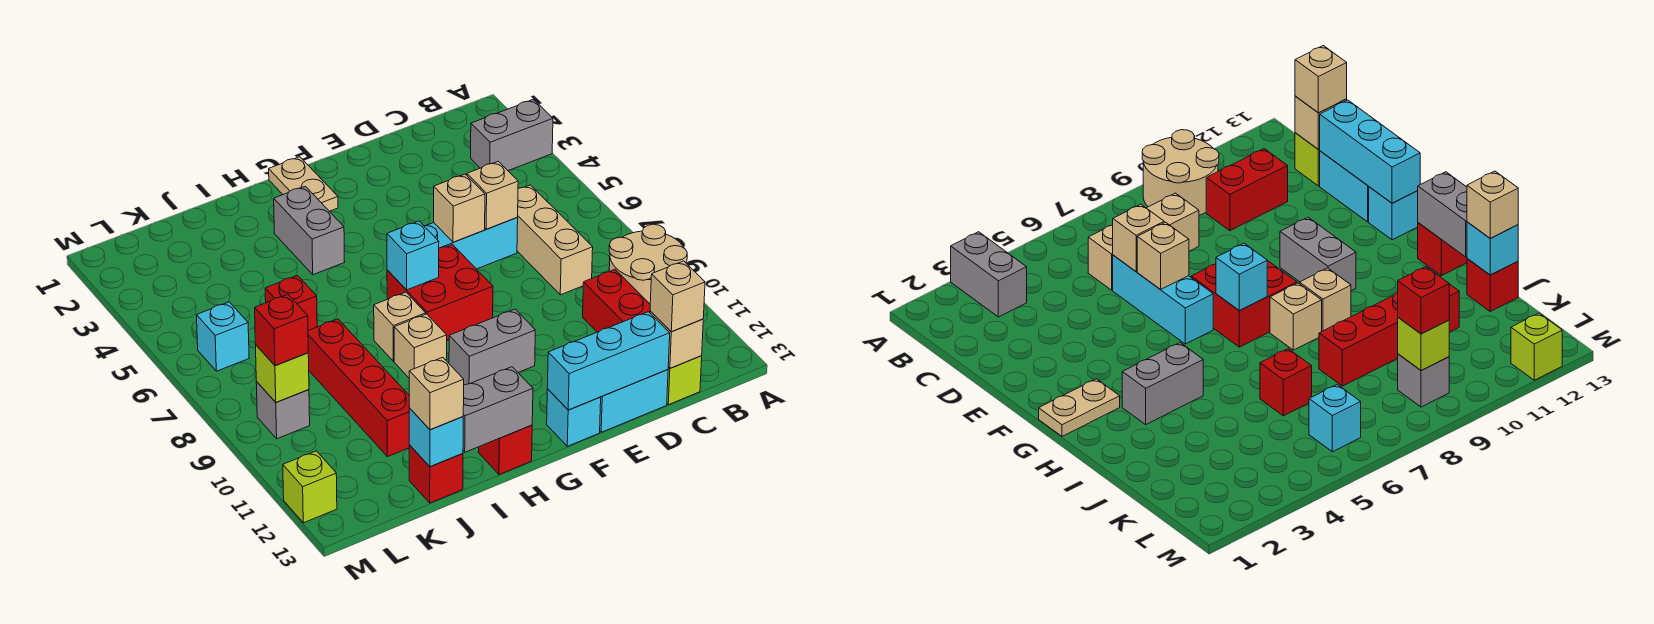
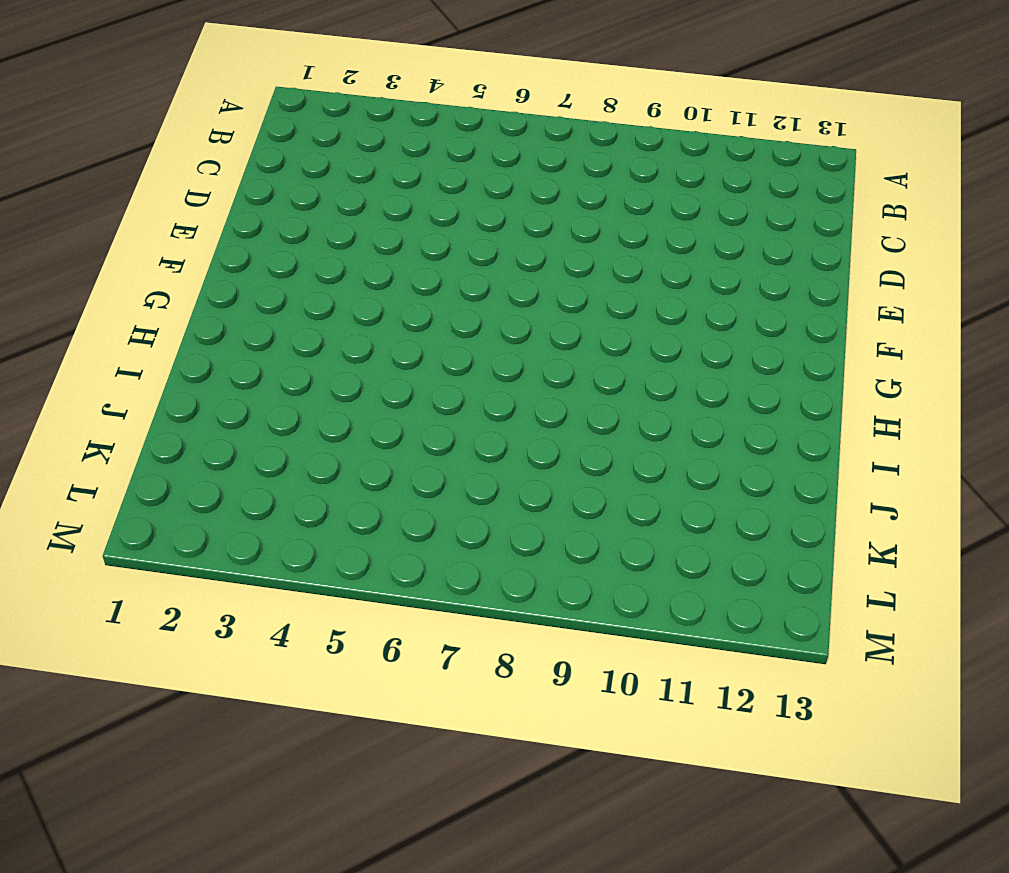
none -> grey brick A3:B3 level 1
none -> tan round brick A9:B10 level 1
none -> tan brick C6:C8 level 1
none -> red brick C10:C11 level 1

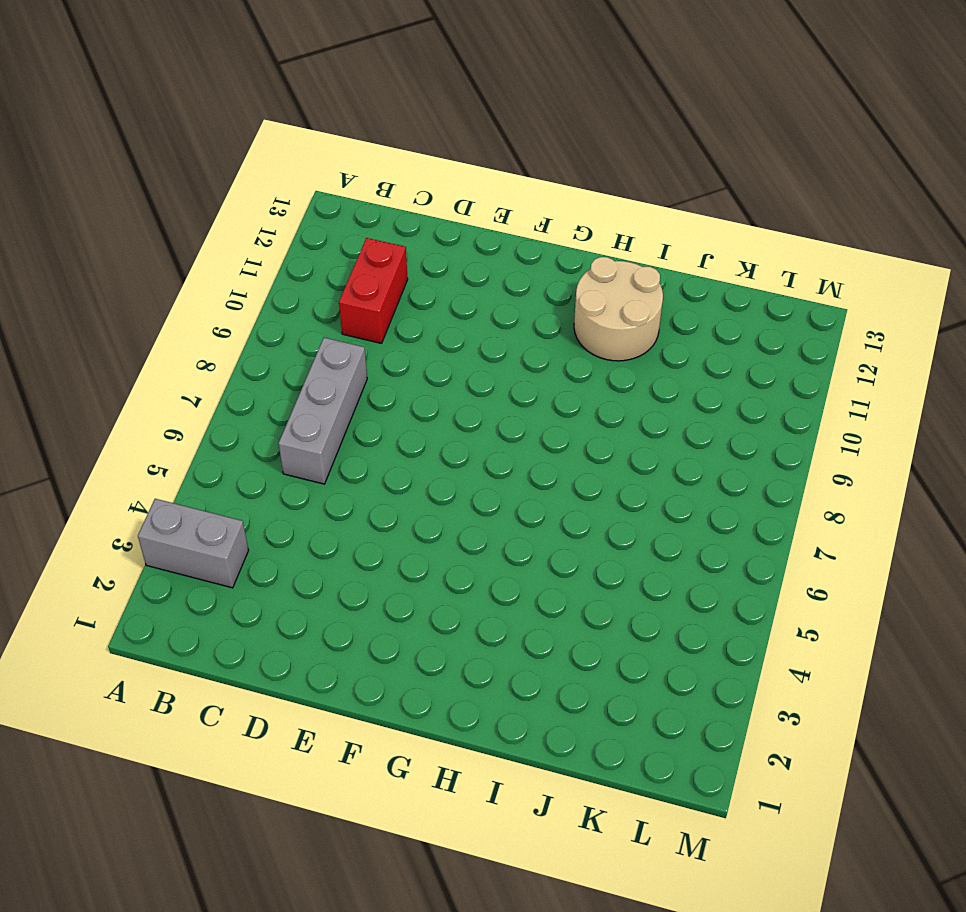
grey brick C6:C8 level 1 -> tan brick C6:C8 level 1
tan round brick H11:I12 level 1 -> tan round brick A9:B10 level 1
none -> lime brick C13 level 1
none -> cyan brick D6:F6 level 1
none -> cyan brick D13:E13 level 1
none -> red brick F7:G8 level 1

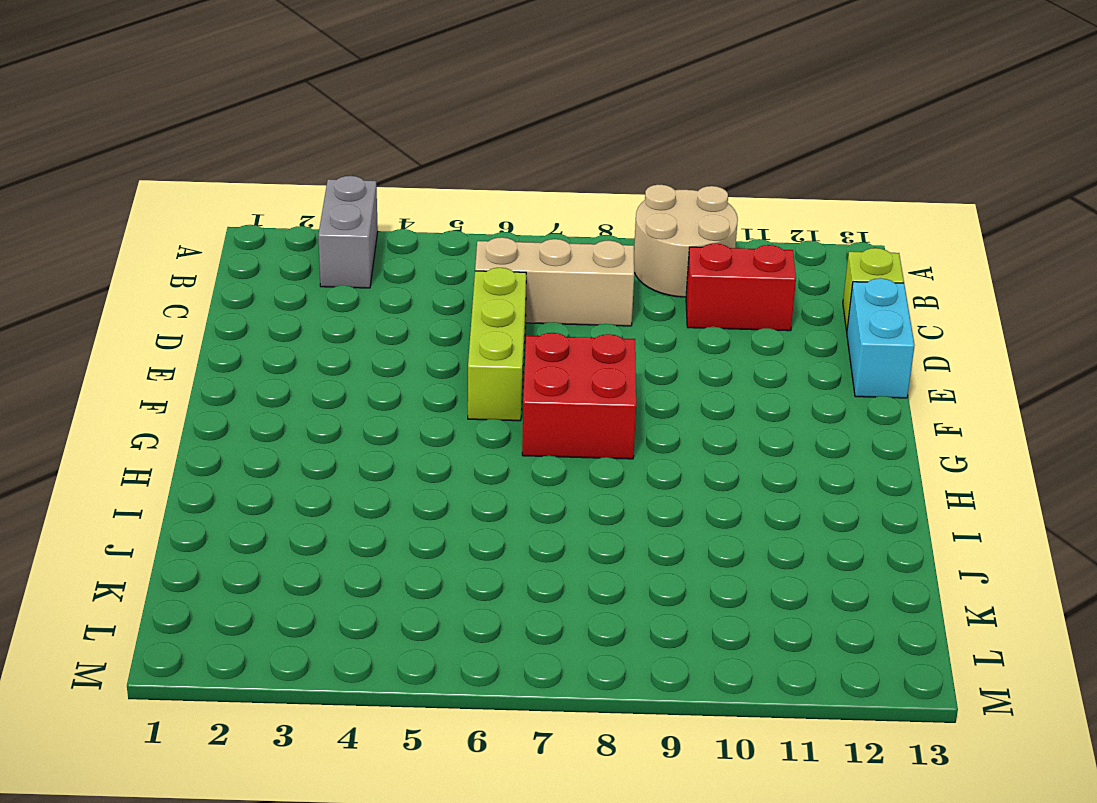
lime brick D6:F6 level 1 -> cyan brick D6:F6 level 1
none -> grey brick F10:G10 level 1
none -> cyan brick F13 level 1
none -> tan plate G1:G2 level 1
none -> grey brick H3:H4 level 1

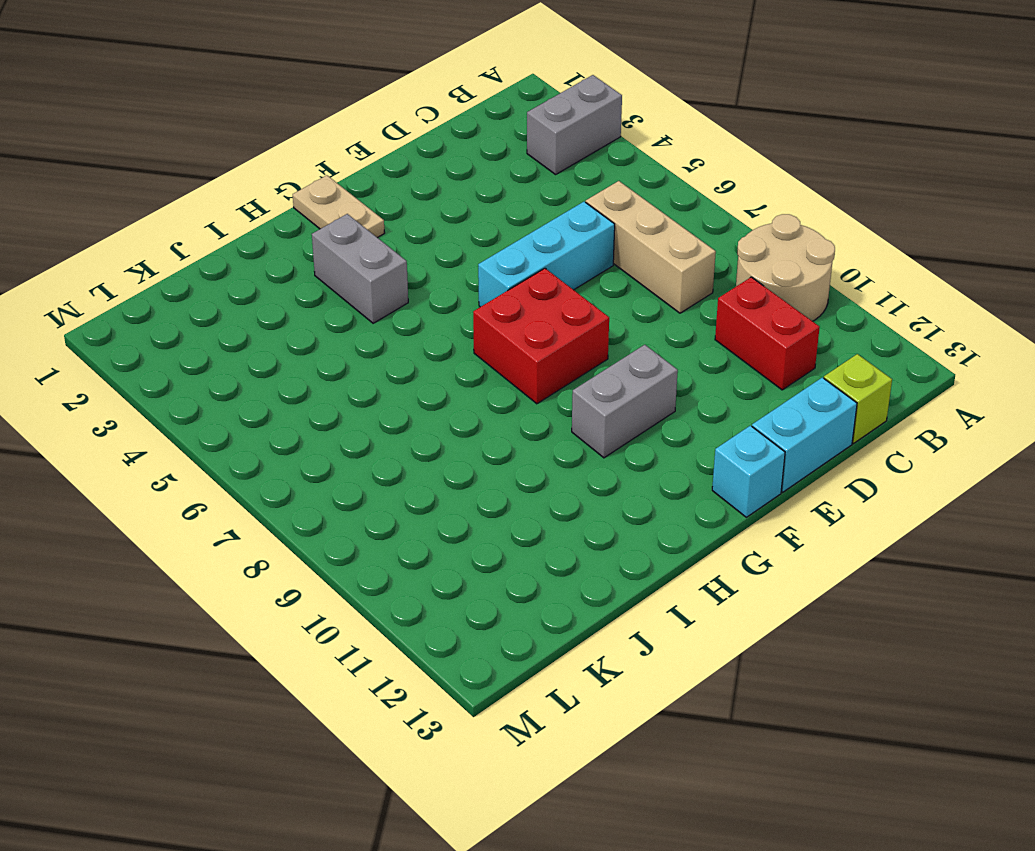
none -> tan brick H8 level 1
none -> tan brick H9 level 1
none -> red brick H13 level 1
none -> red brick J6 level 1

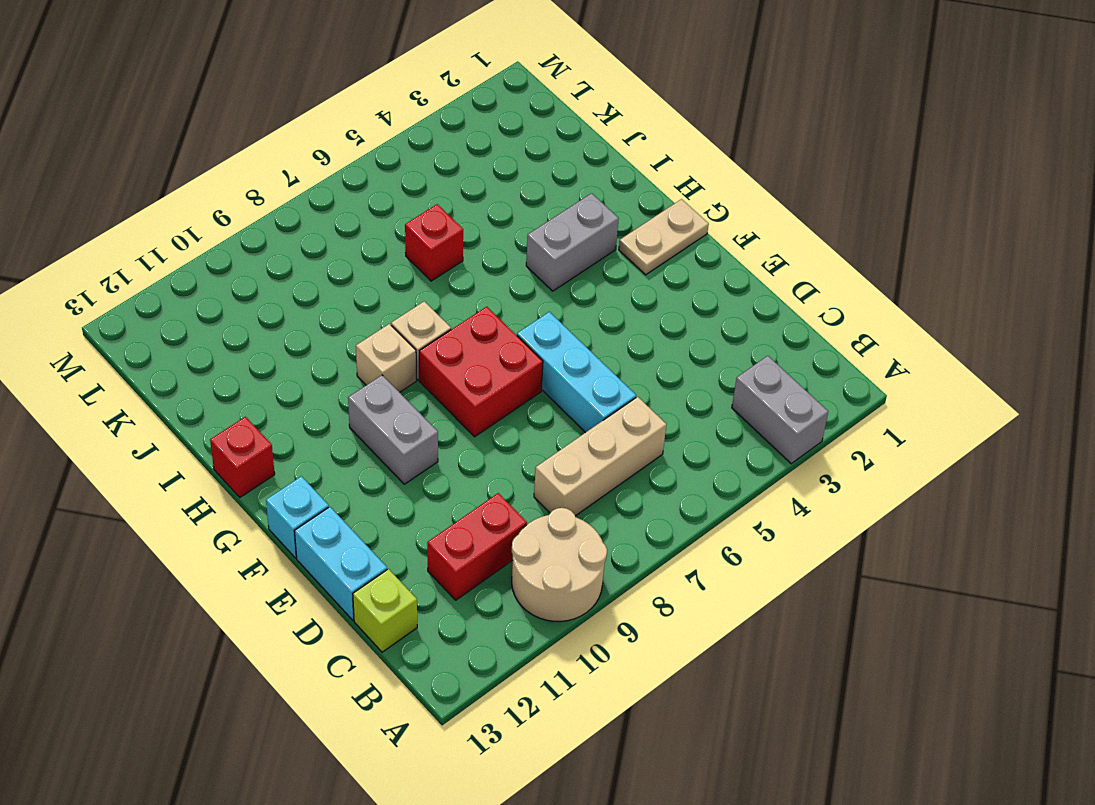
none -> red brick J8:J11 level 1
none -> red brick J13 level 1
none -> cyan brick L6 level 1
none -> grey brick L9 level 1

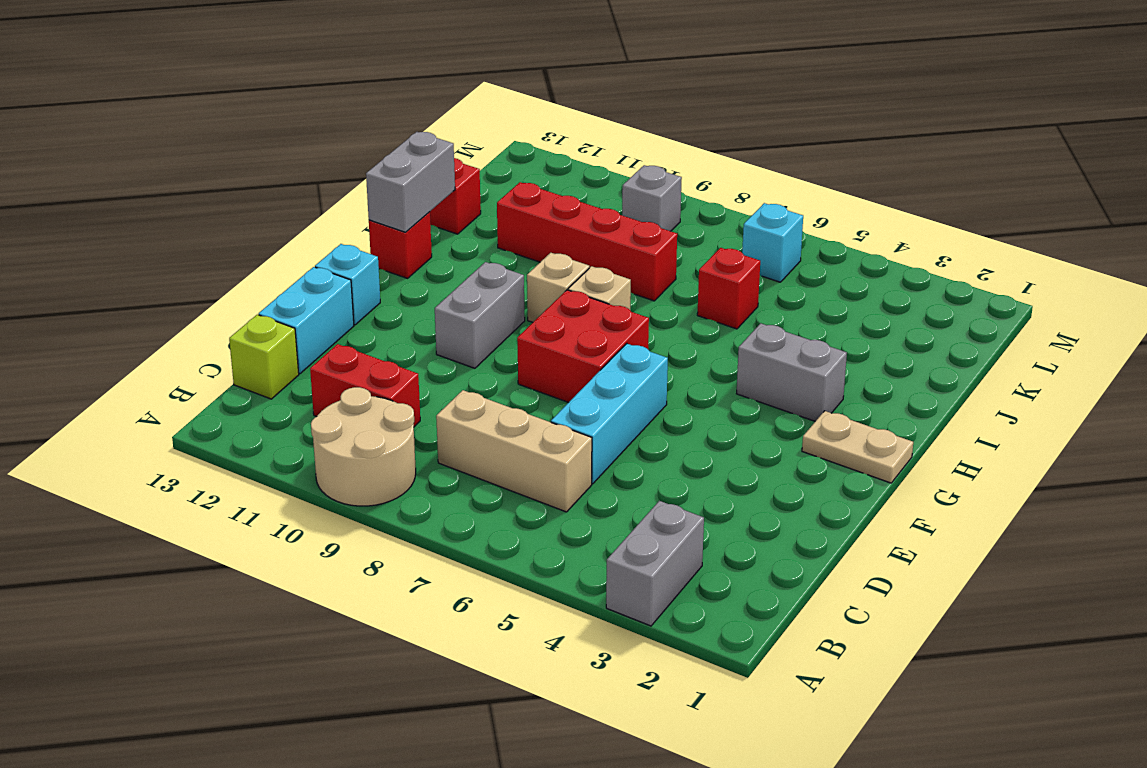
none -> lime brick M12 level 1
none -> tan brick C13 level 2
none -> tan brick D6 level 2
none -> cyan brick D13:F13 level 2

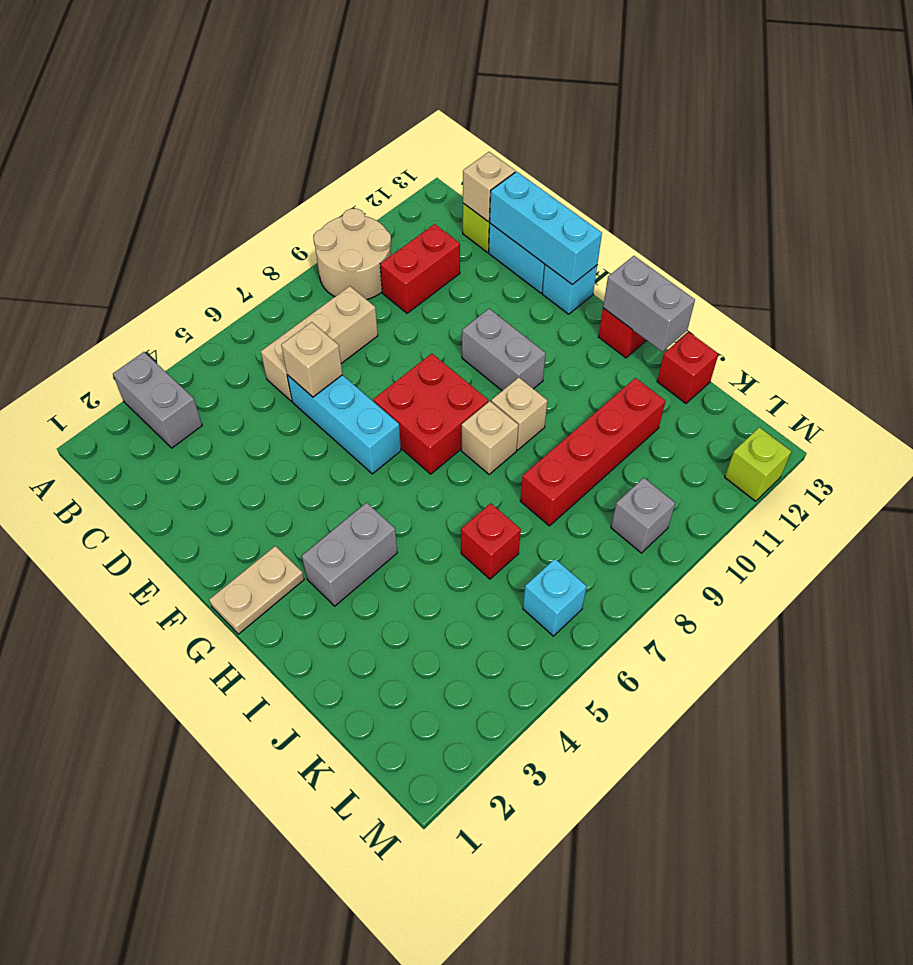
none -> tan brick E6 level 2
none -> cyan brick G7 level 2
none -> cyan brick J13 level 2
none -> lime brick L9 level 2

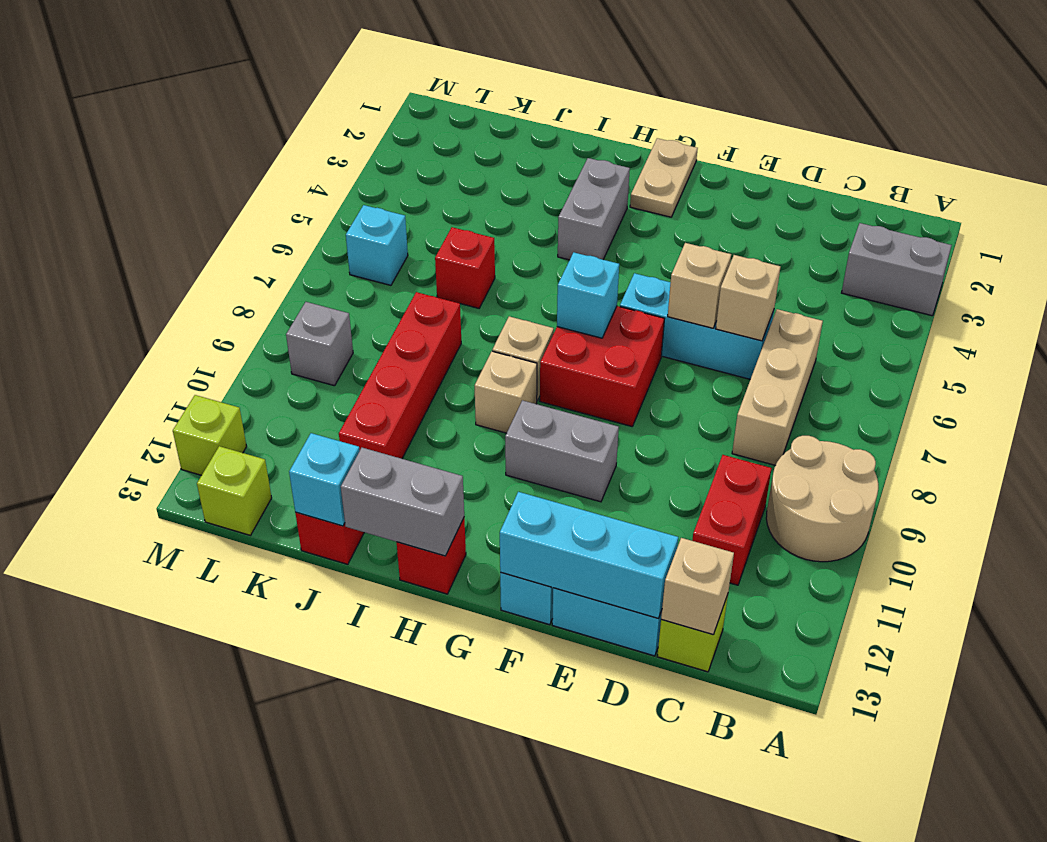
lime brick L13 level 1 -> lime brick L9 level 2
none -> tan brick C13 level 3
none -> tan brick J13 level 3
none -> red brick L9 level 3

